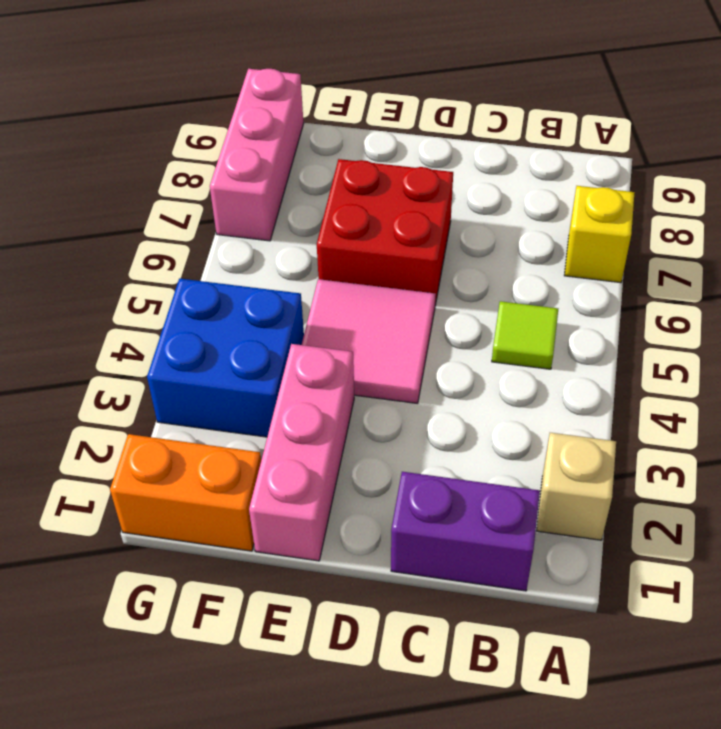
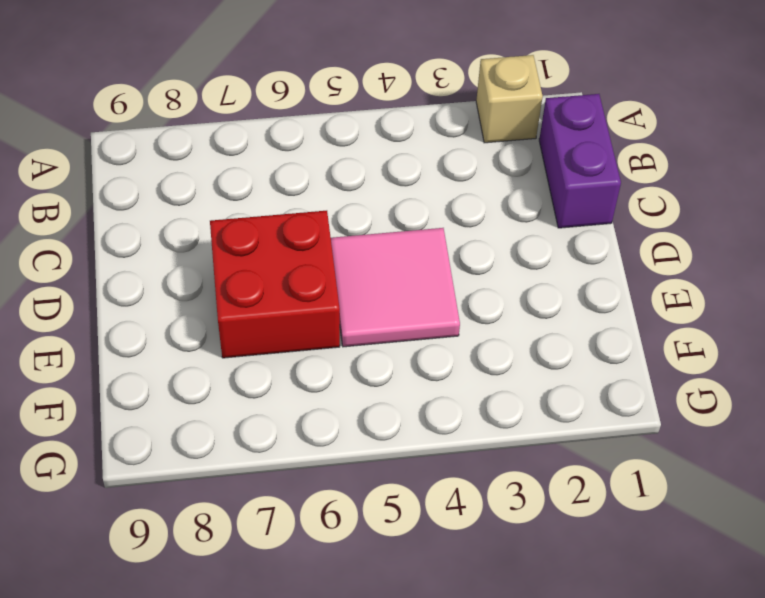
none -> yellow brick A7 level 1
none -> lime tile B5 level 1

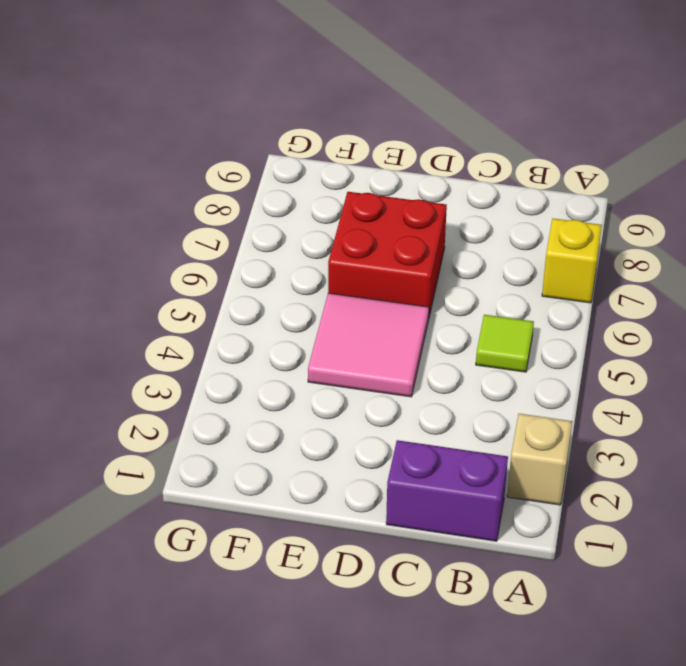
none -> pink brick E1:E3 level 1
none -> orange brick F1:G1 level 1

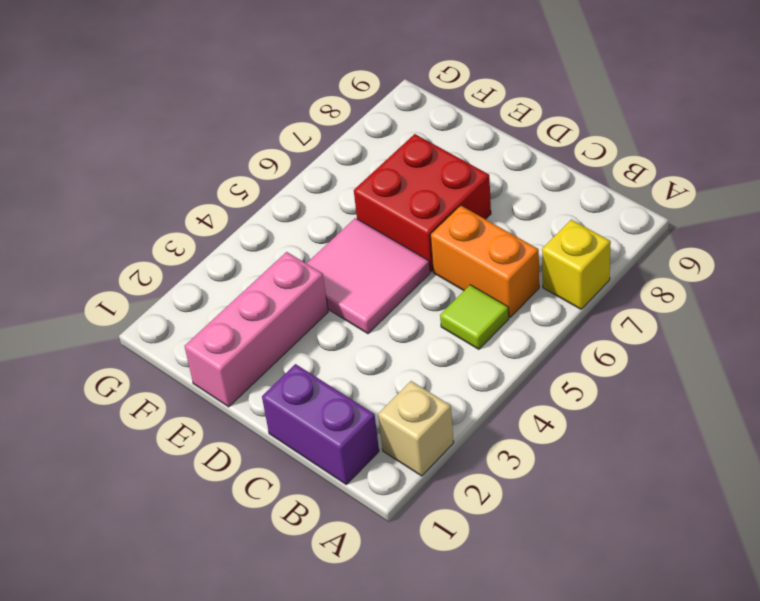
orange brick B6:C6 level 1 -> orange brick F1:G1 level 1
none -> blue brick F3:G4 level 1
none -> pink brick G7:G9 level 1

